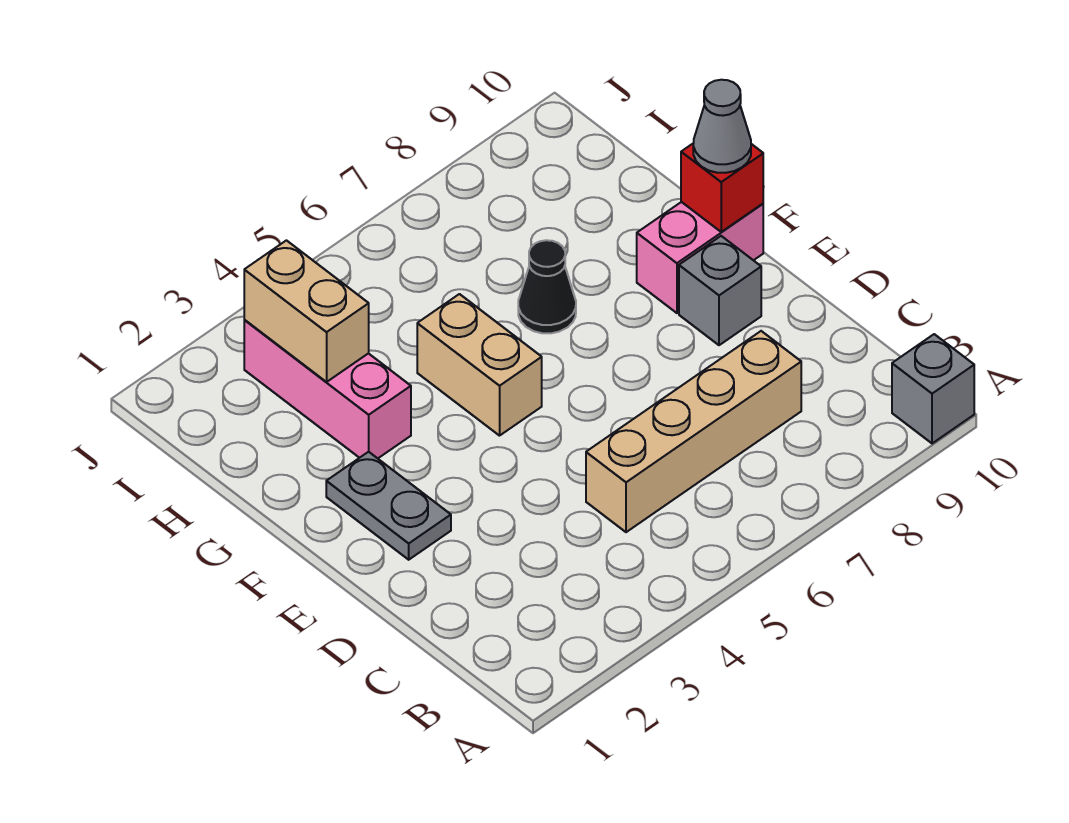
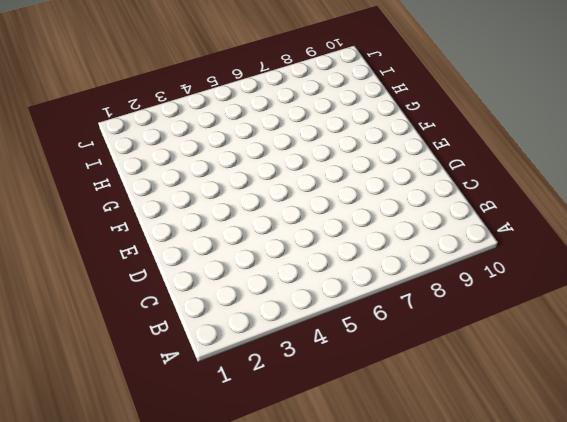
none -> grey brick A10 level 1
none -> tan brick C5:C8 level 1

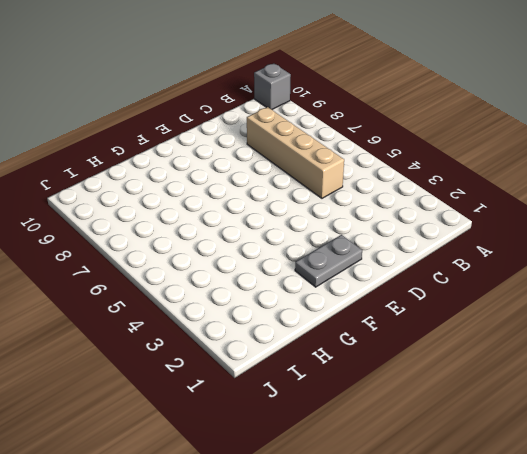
none -> grey brick E9 level 1
none -> tan brick F5:G5 level 1

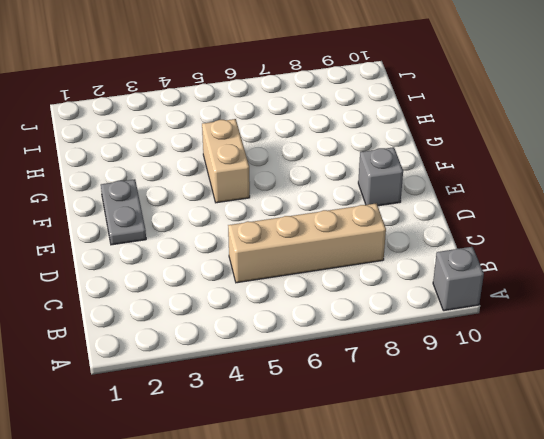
none -> pink brick F9:F10 level 1
none -> pink brick G3:I3 level 1

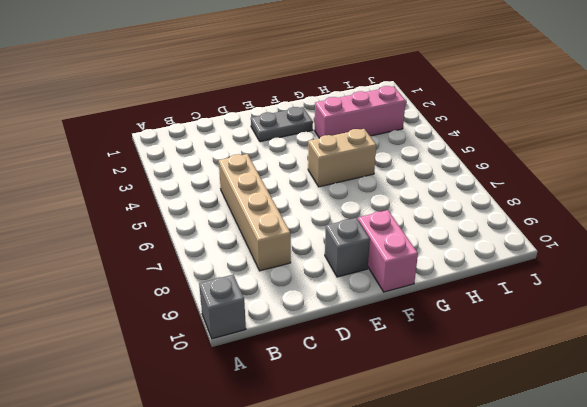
none -> black cone G7 level 1
none -> red brick F10 level 2

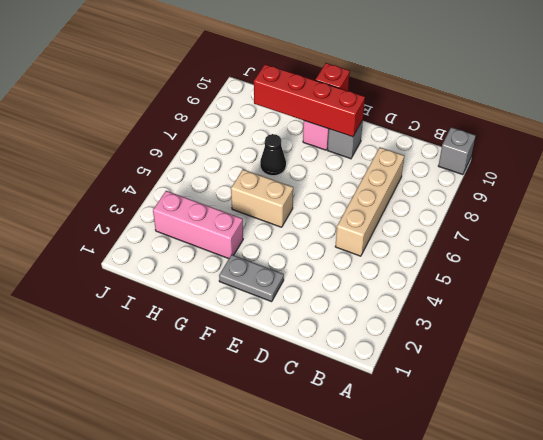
red brick E9:H9 level 2 -> none
none -> tan brick H3:I3 level 2
none -> grey cone F10 level 3

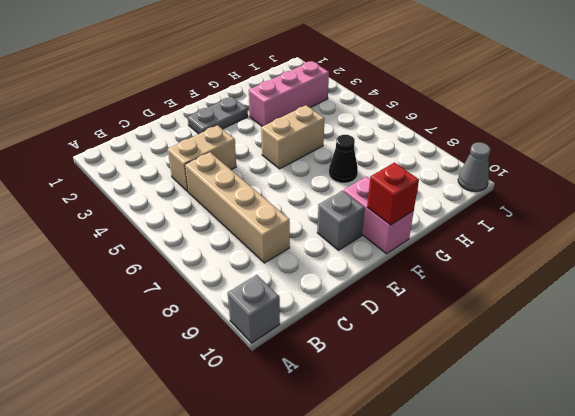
tan brick C4:D4 level 1 -> tan brick H3:I3 level 2
grey cone J10 level 1 -> grey cone F10 level 3

